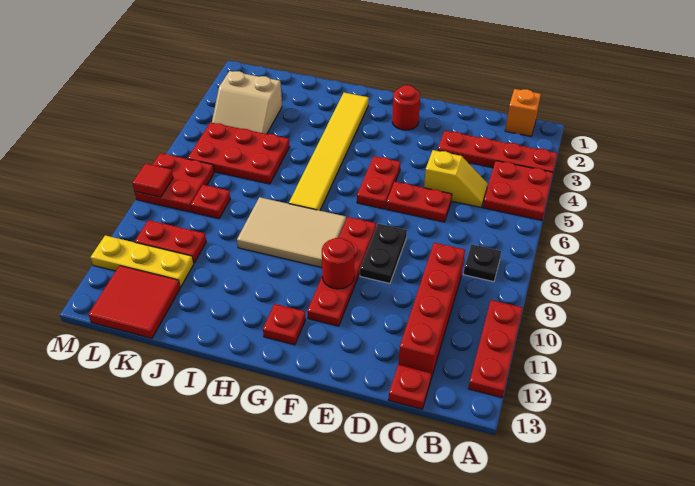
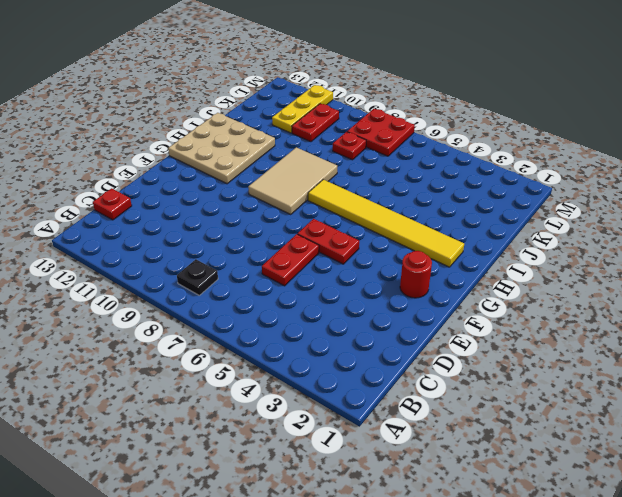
tan plate G11:I13 level 1 -> red plate G12 level 1
none -> red plate A3:D3 level 1
none -> red plate A4:B5 level 1
none -> red plate A10:A12 level 1

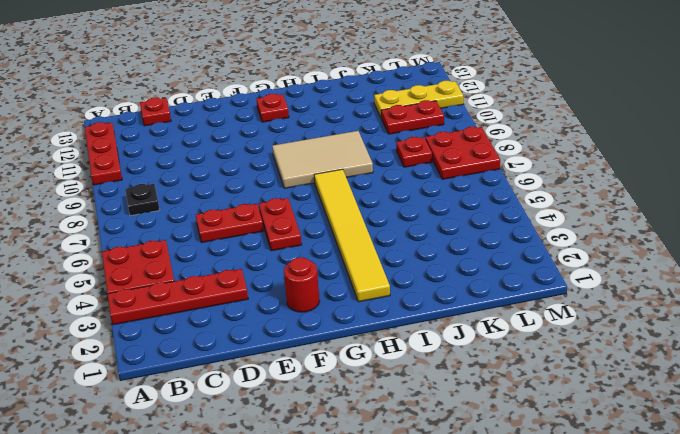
none -> orange brick B1 level 1
none -> yellow slope C5:D5 level 1 top D
none -> red brick C9:C12 level 1

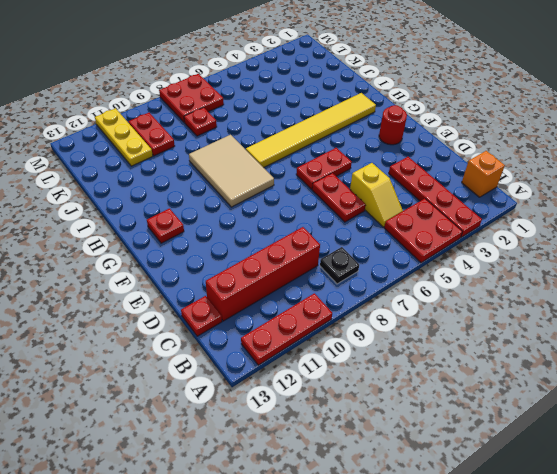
none -> black plate E8:E9 level 1
none -> red plate F8:F11 level 1
none -> red plate J5:L6 level 1

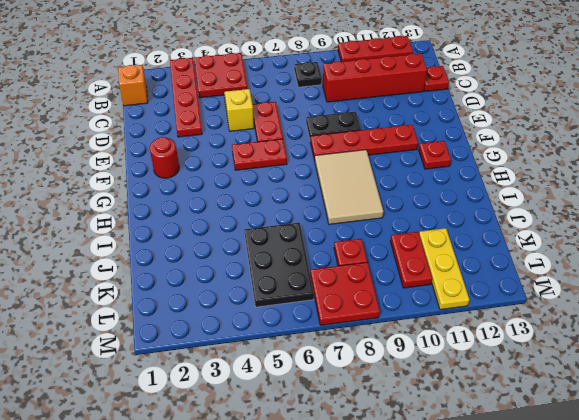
black plate J5:L6 level 1 -> red plate J5:L6 level 1
none -> yellow tile H2:H7 level 1
none -> tan slope K3:L4 level 1 top 3
none -> red tile K12:L13 level 1

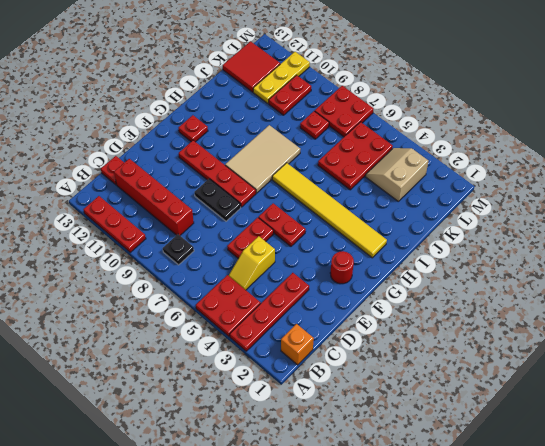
none -> red round brick F10 level 2
none -> red tile M8 level 2

